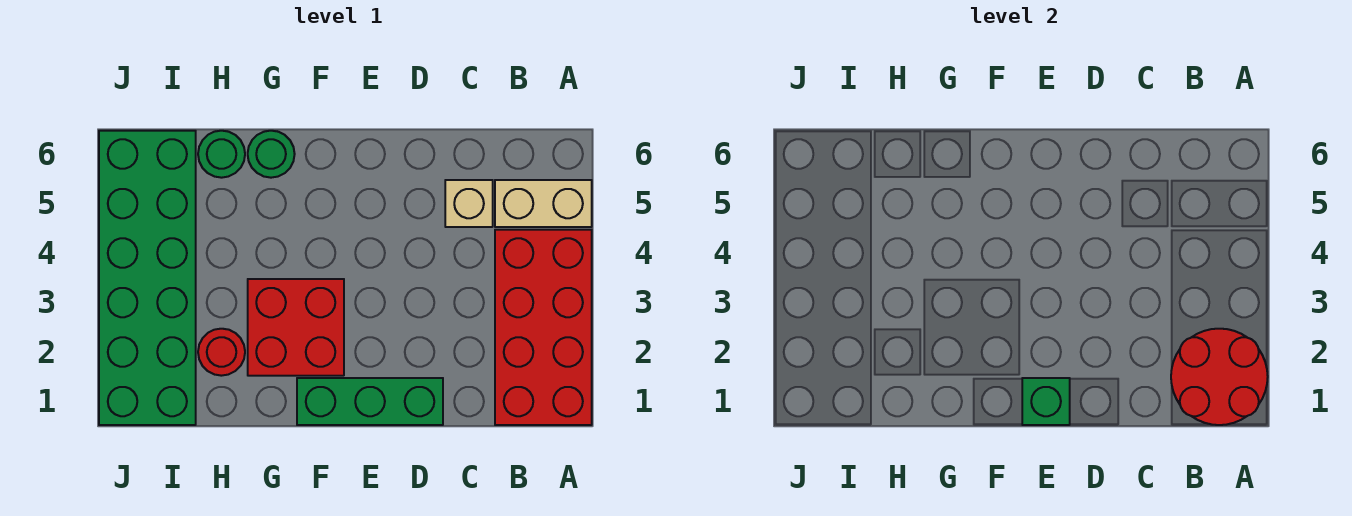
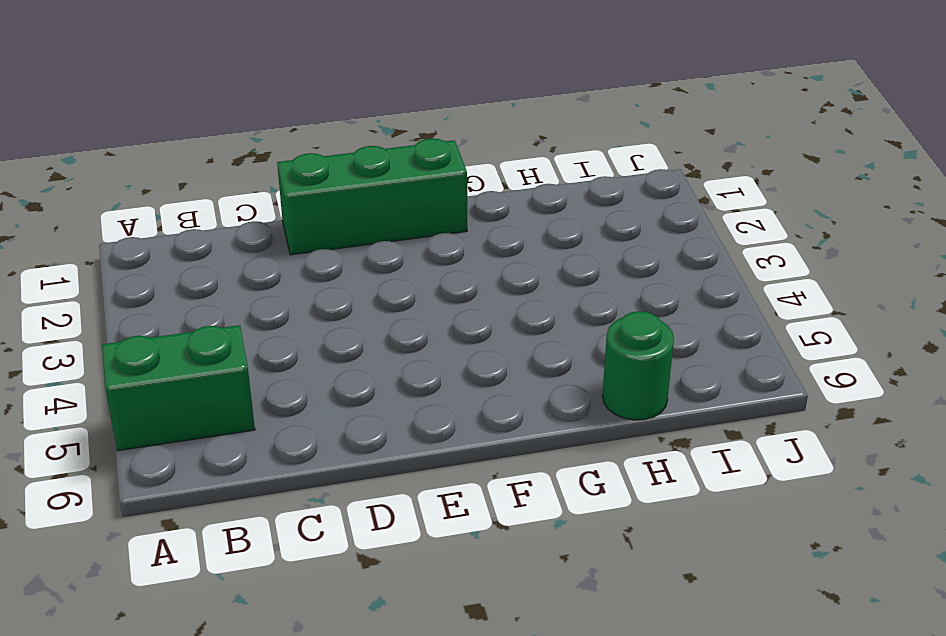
green brick A5:B5 level 1 -> tan brick A5:B5 level 1
none -> red brick A1:B4 level 1
none -> tan brick C5 level 1

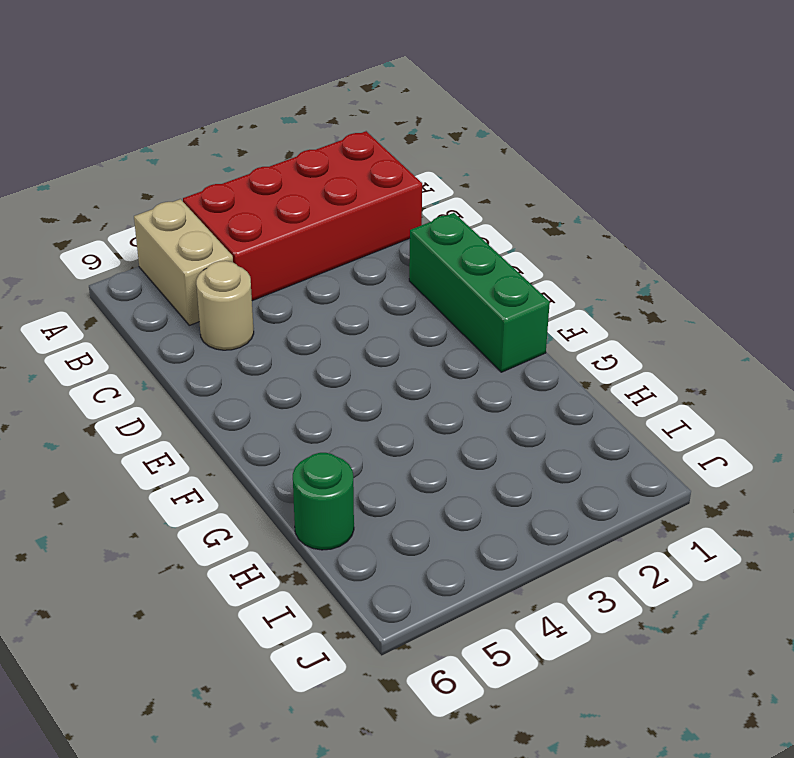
tan round brick C5 level 1 -> tan brick C5 level 1
none -> red brick F2:G3 level 1
none -> green round brick G6 level 1

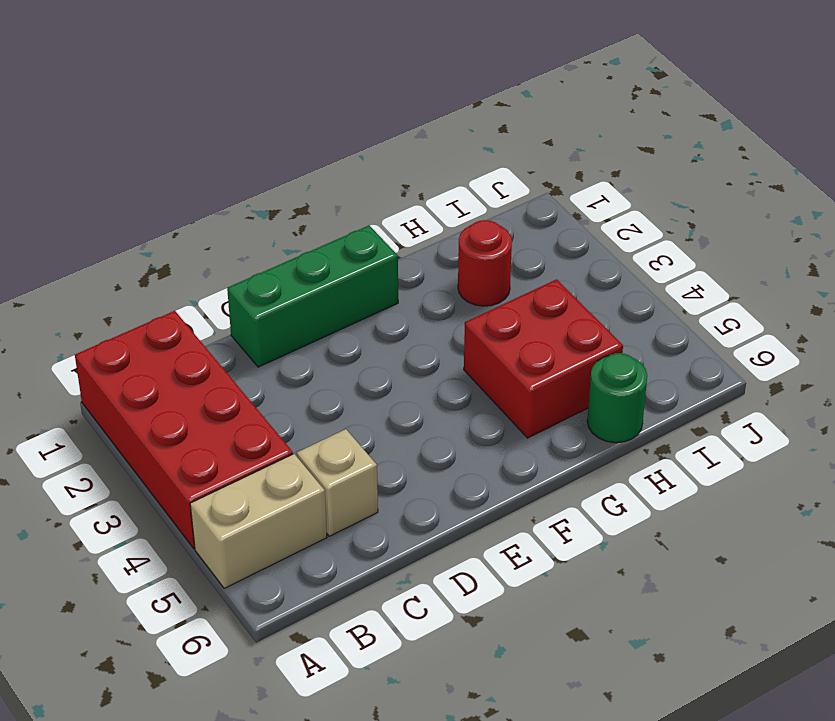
red brick G4:H5 level 1 -> red brick F2:G3 level 1
none -> green round brick G6 level 1
none -> green brick I1:J6 level 1

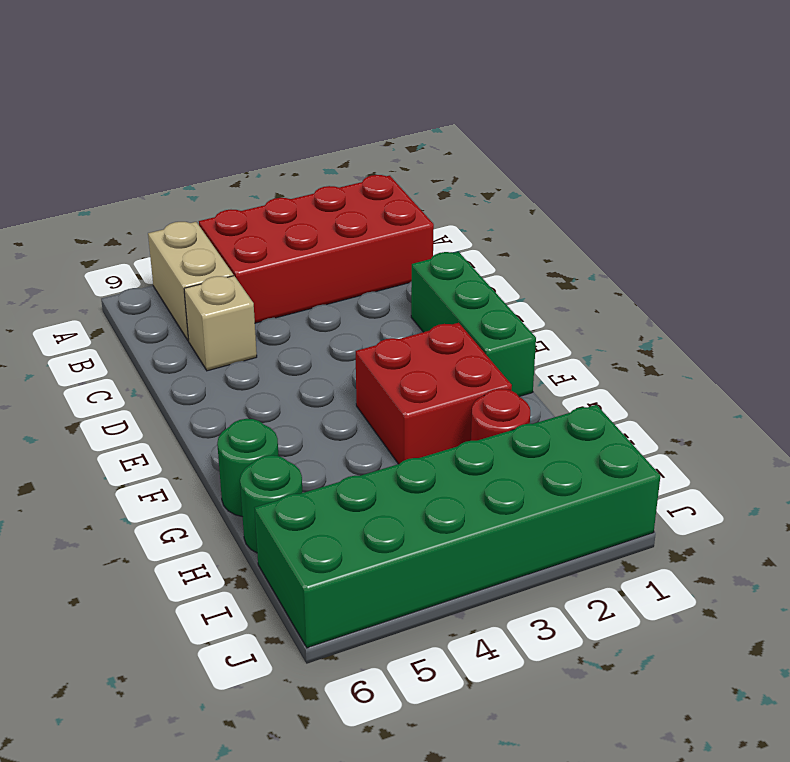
none -> red round brick A1:B2 level 2
none -> green brick E1 level 2

